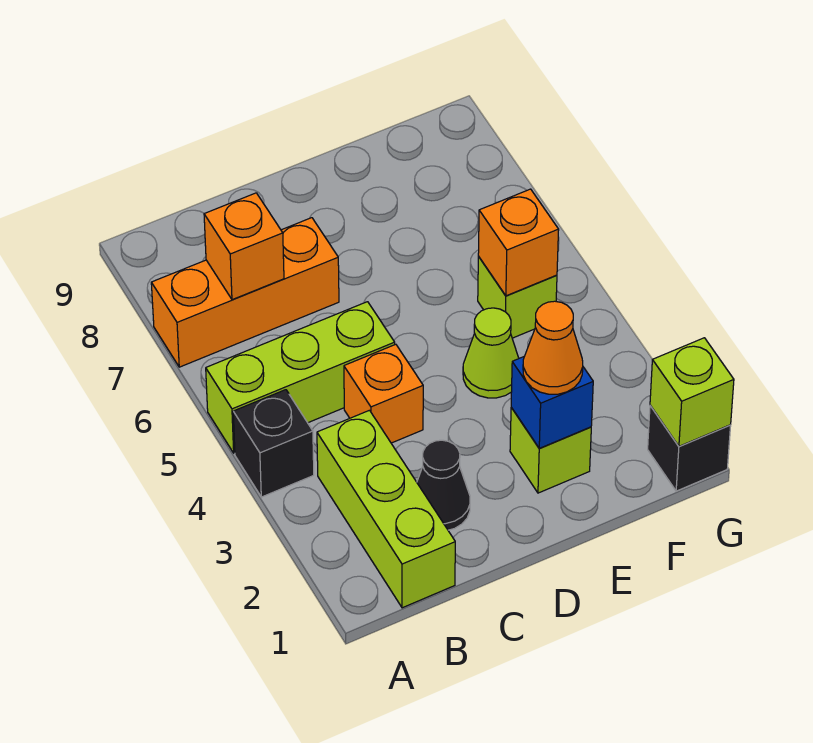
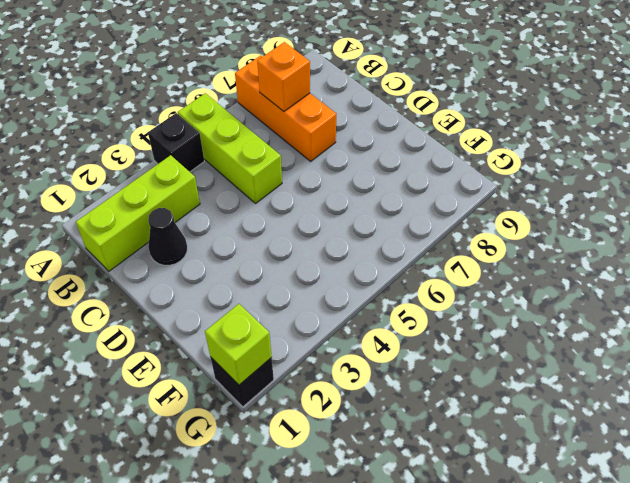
none -> orange brick C4 level 1
none -> lime brick E2 level 1
none -> lime cone E4 level 1

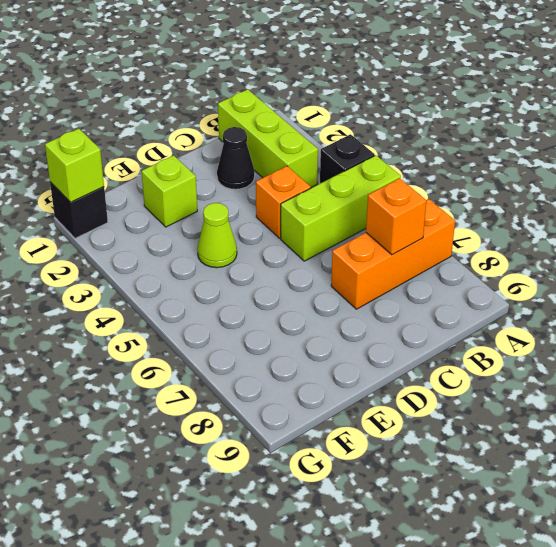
none -> lime brick F5 level 1
none -> blue brick E2 level 2
none -> orange brick F5 level 2

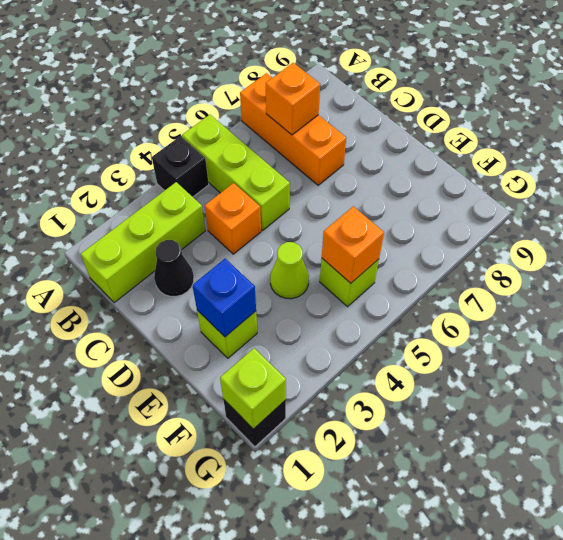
none -> orange cone E2 level 3

